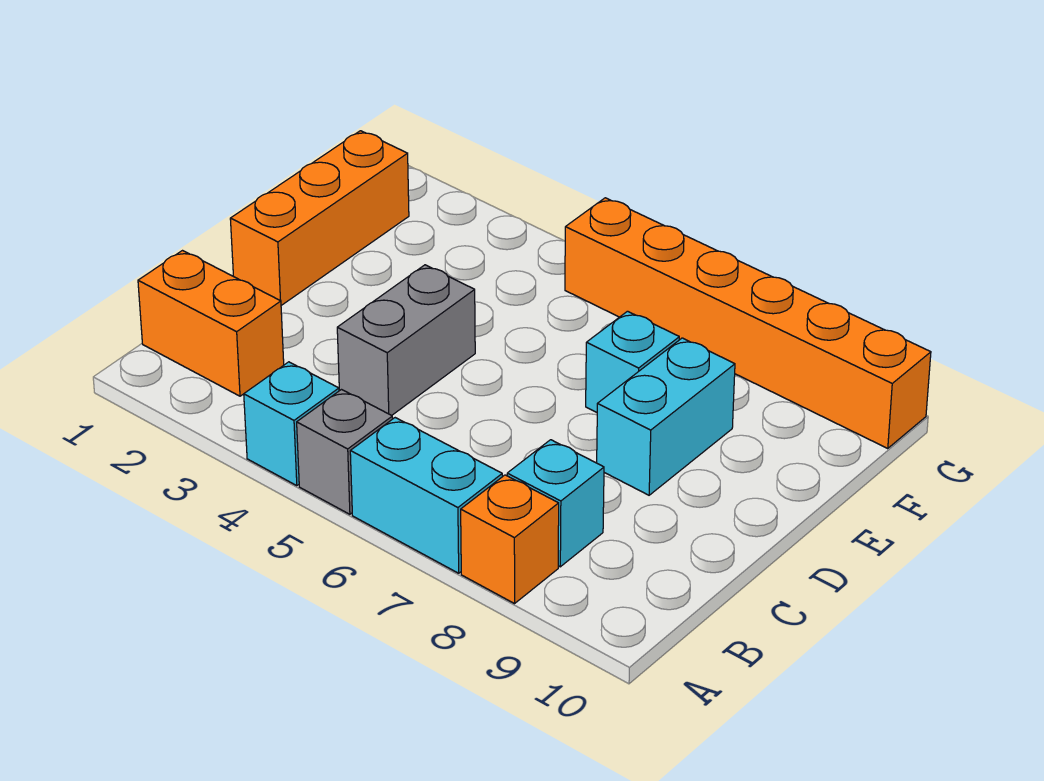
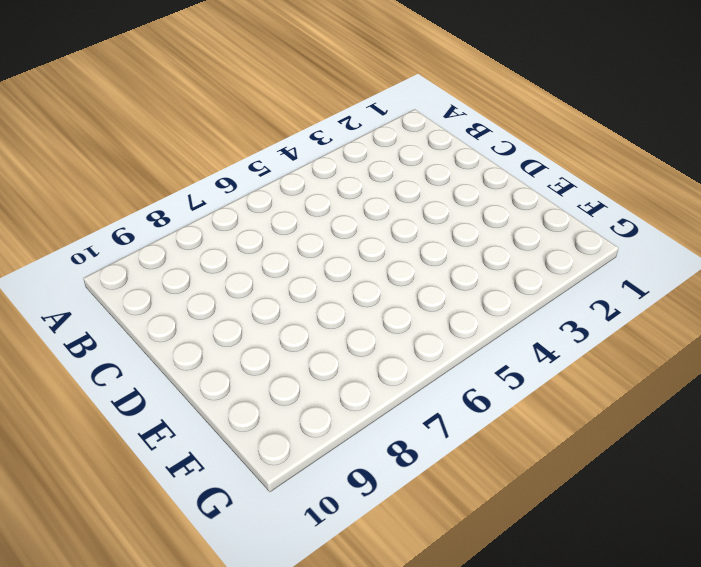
none -> cyan brick A4 level 1
none -> grey brick A5 level 1

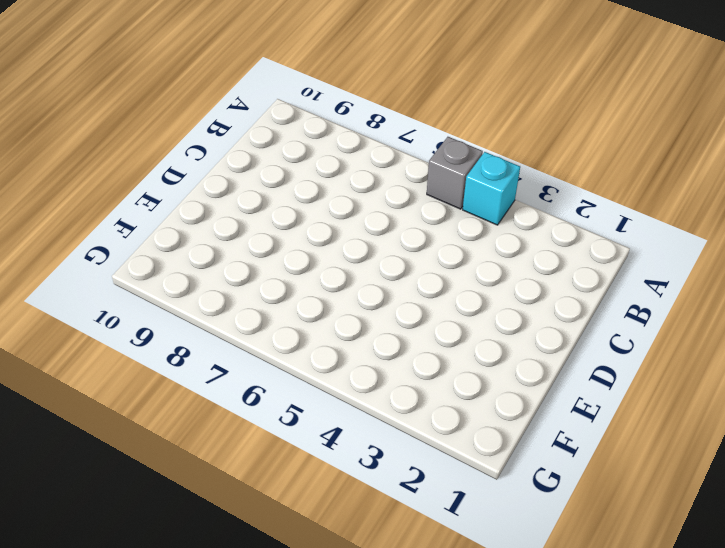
none -> cyan brick A6:A7 level 1
none -> orange brick A8 level 1

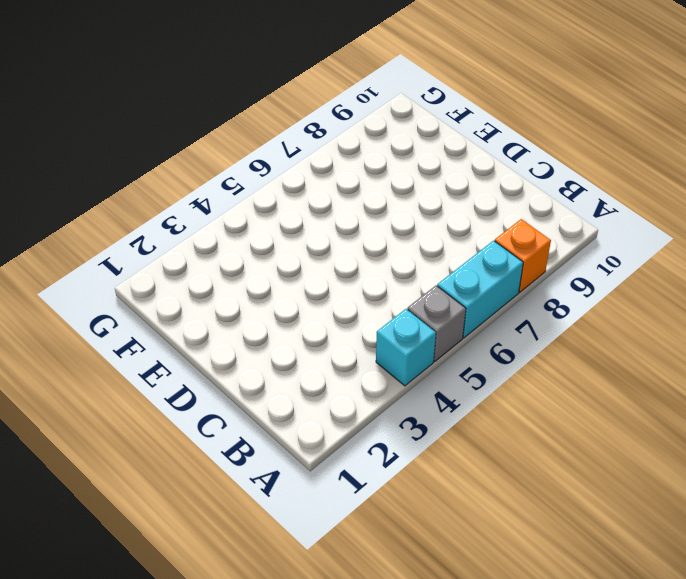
none -> orange brick B1:B2 level 1
none -> cyan brick B8 level 1

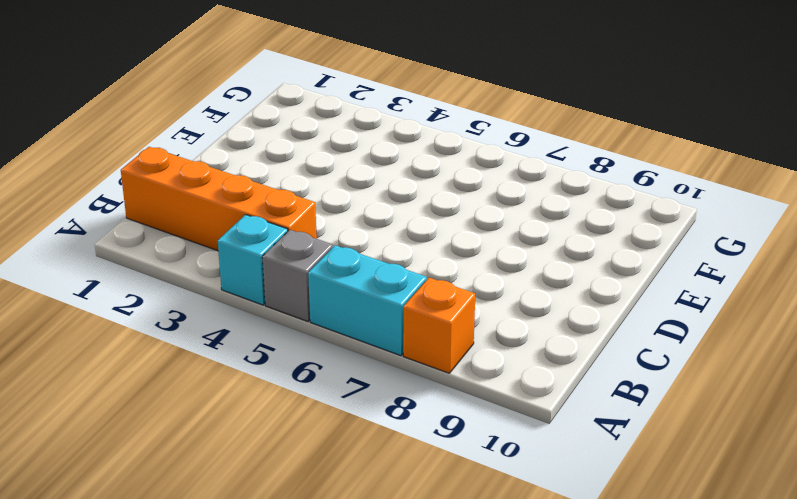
orange brick B1:B4 level 1 -> orange brick B1:B2 level 1
none -> cyan brick B8 level 1
none -> grey brick C4:D4 level 1

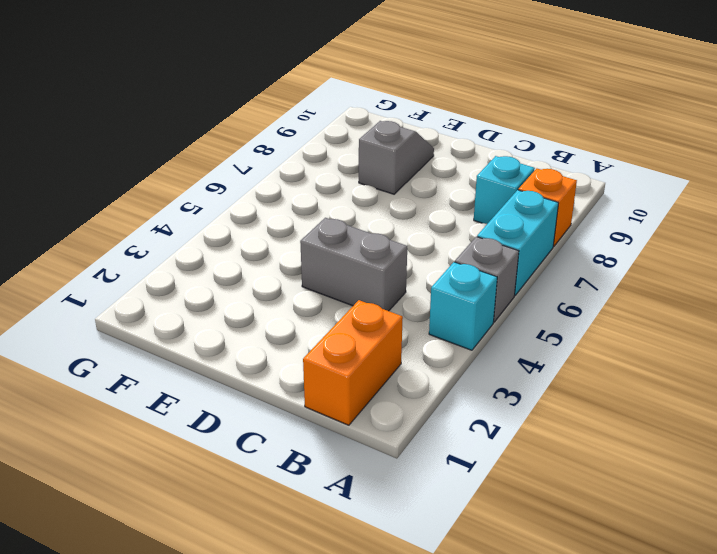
grey slope E8:E9 level 1 top 8 -> cyan brick D8:E8 level 1
none -> orange brick D1:F1 level 1
none -> cyan brick E7 level 1

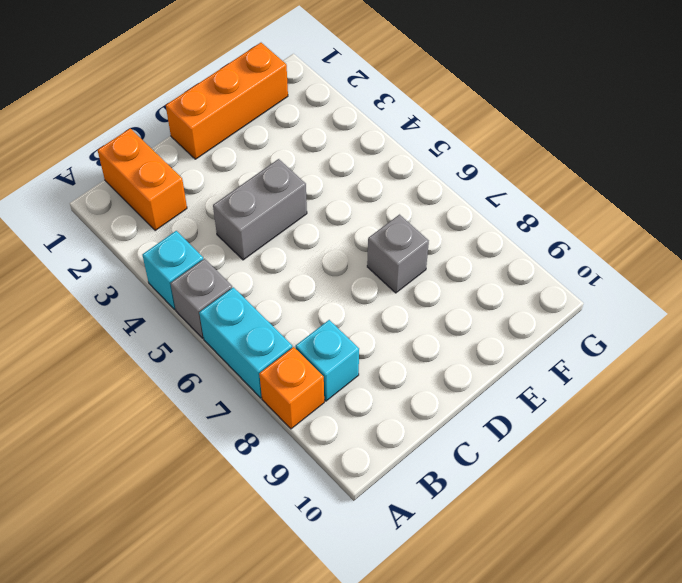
grey brick E7 level 1 -> cyan brick E7 level 1
none -> cyan brick D8:E8 level 1
none -> orange brick G5:G10 level 1

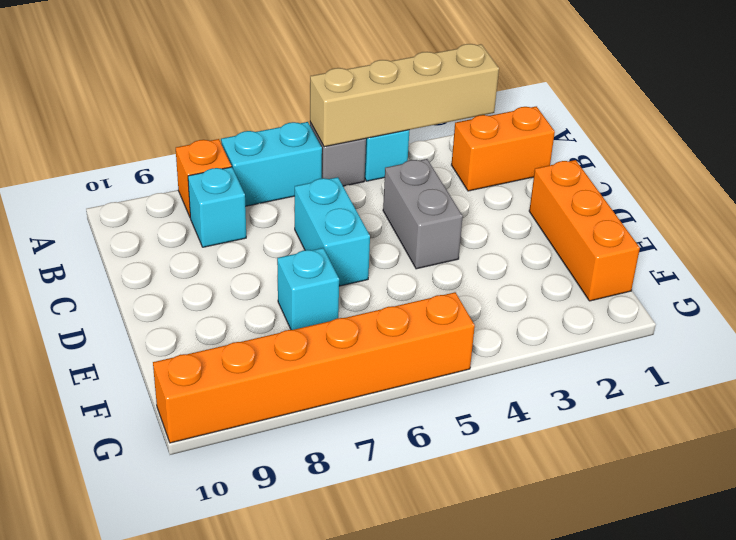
tan brick A2:A5 level 2 -> none
cyan brick C6:D6 level 1 -> cyan brick D8:E8 level 1

